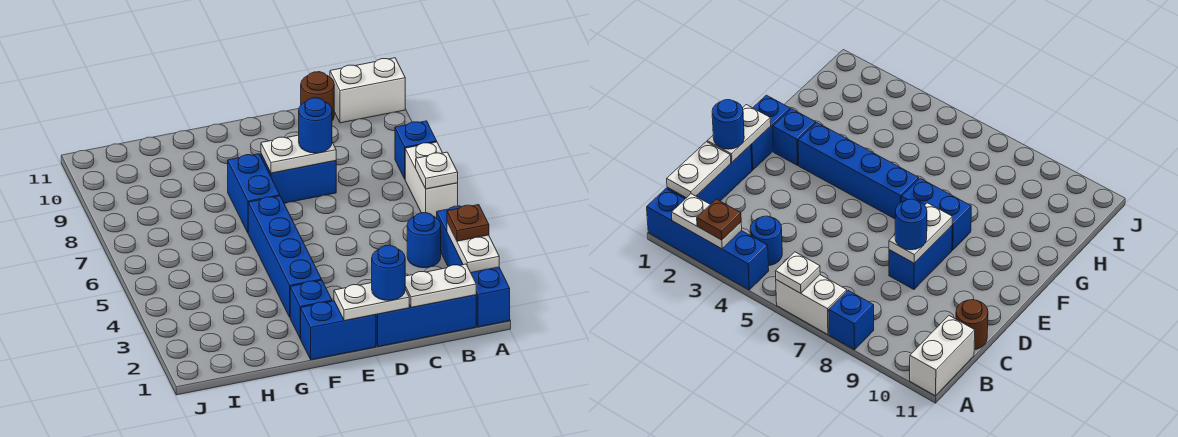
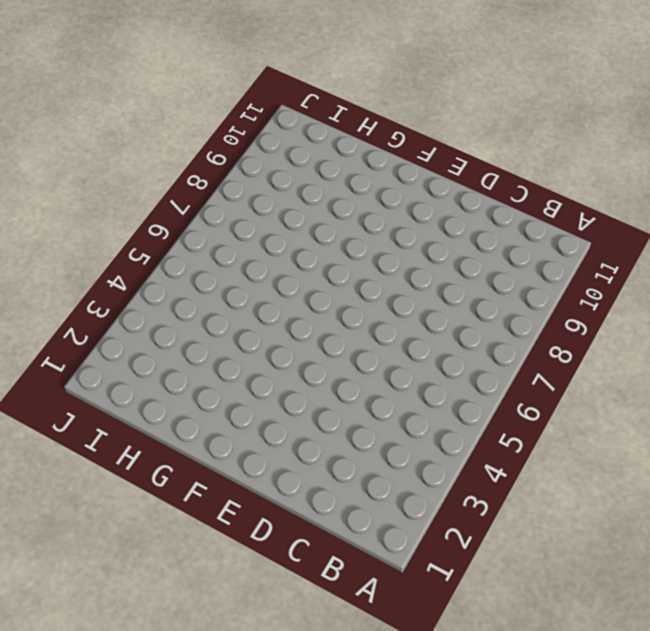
none -> blue brick A1:A4 level 1
none -> white brick A6:A7 level 1
none -> blue brick A8 level 1

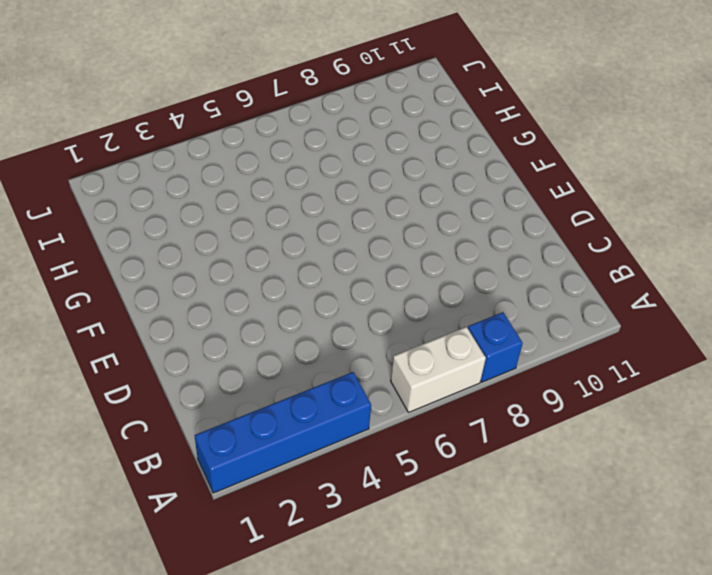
none -> white brick A11:B11 level 1
none -> blue brick B1:D1 level 1
none -> blue round brick B4 level 1

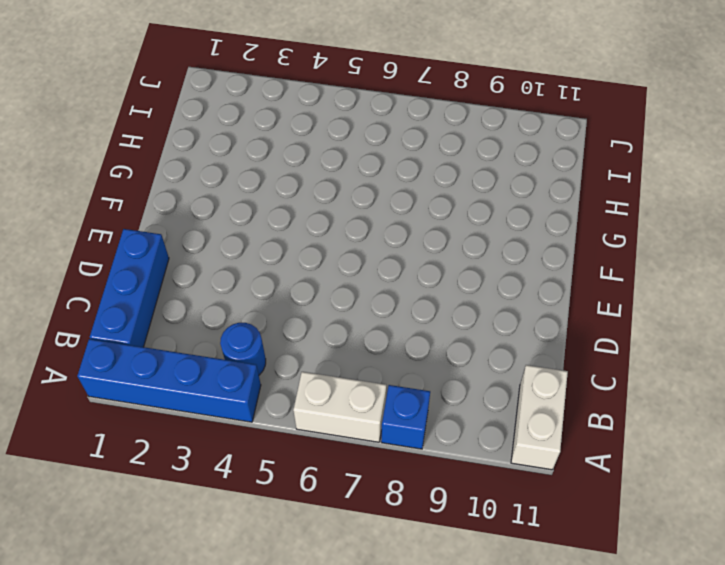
none -> brown round brick C11 level 1
none -> blue brick D8:E8 level 1
none -> blue brick E1:F1 level 1

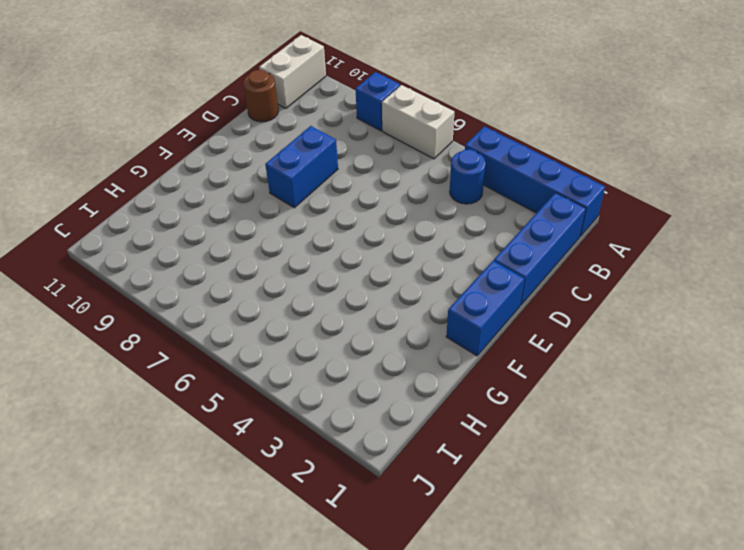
none -> blue brick F2 level 1
none -> blue brick F3:F6 level 1
none -> blue brick F7:F8 level 1

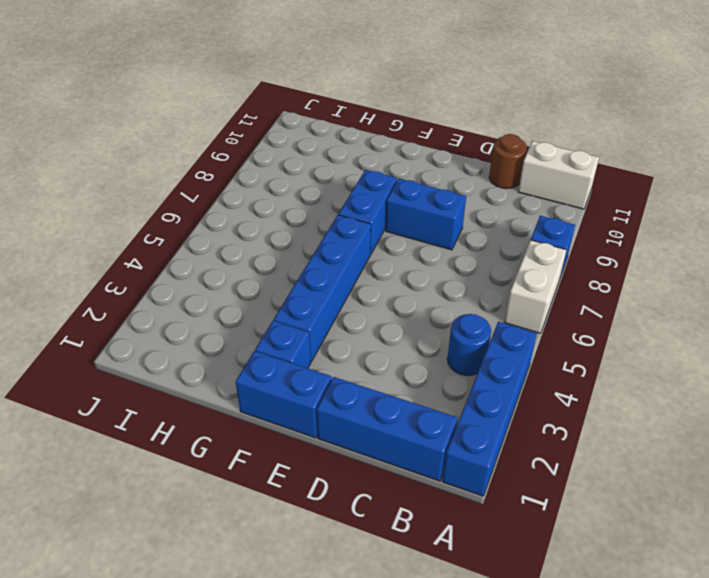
none -> white plate A2:A3 level 2
none -> white plate A6 level 2
none -> white plate B1:C1 level 2

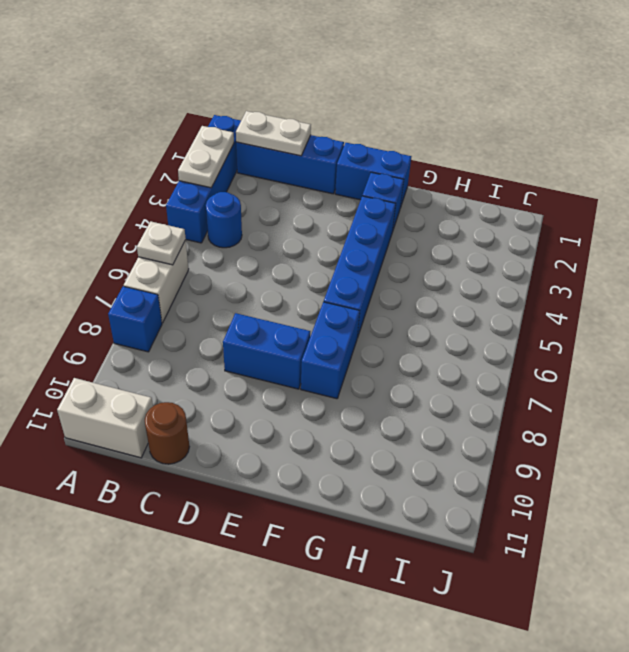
none -> white plate D1:E1 level 2
none -> white plate D8:E8 level 2
none -> brown plate A3 level 3

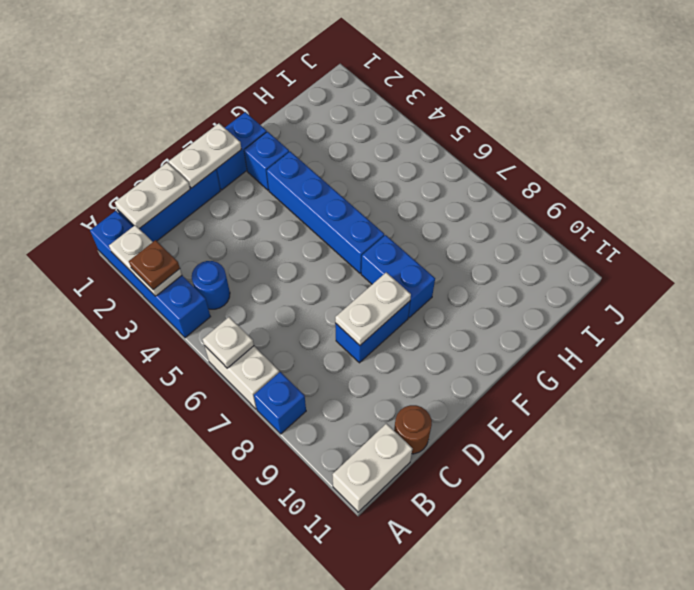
none -> blue round brick D1 level 3
none -> blue round brick D8 level 3

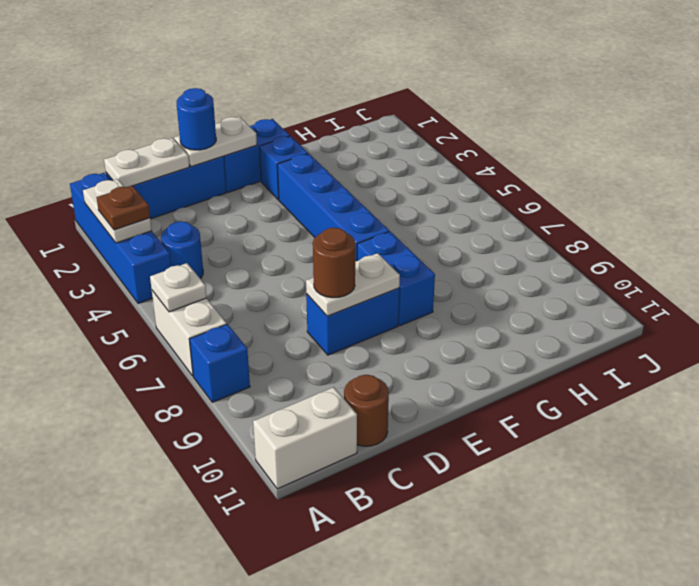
brown round brick D8 level 3 -> blue round brick D8 level 3

